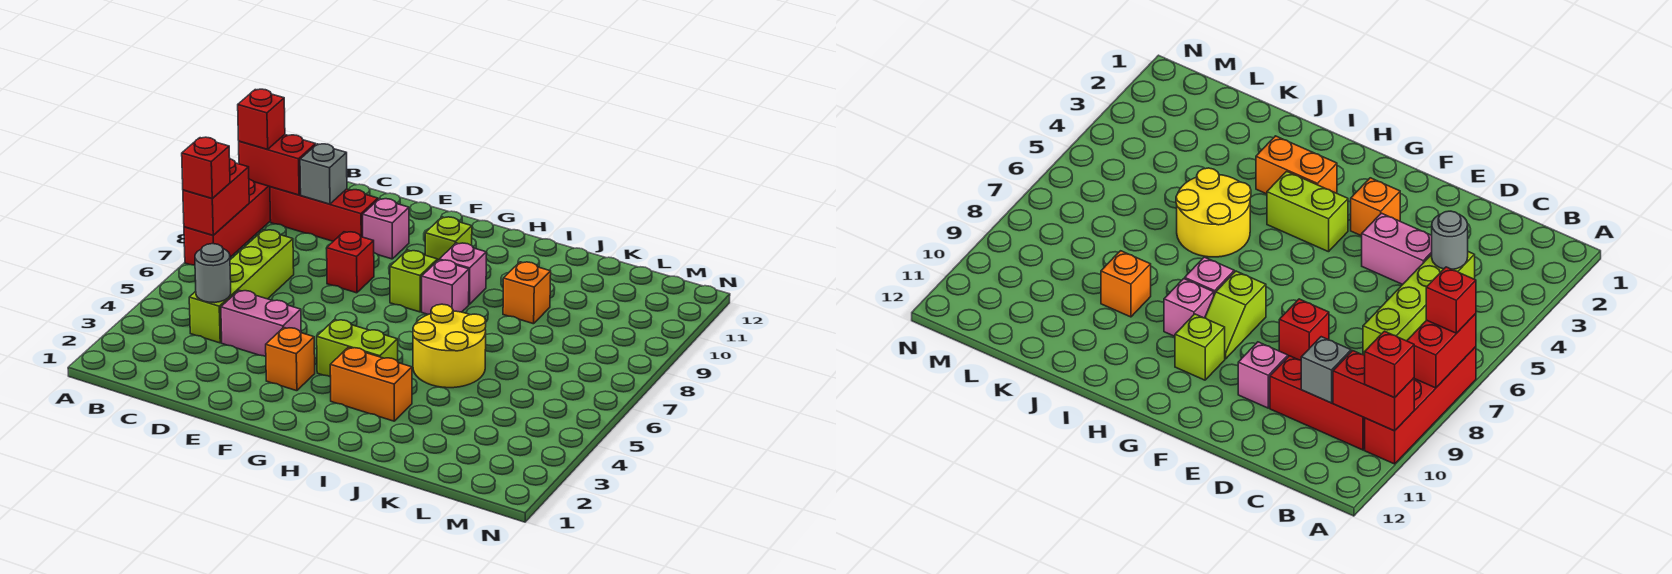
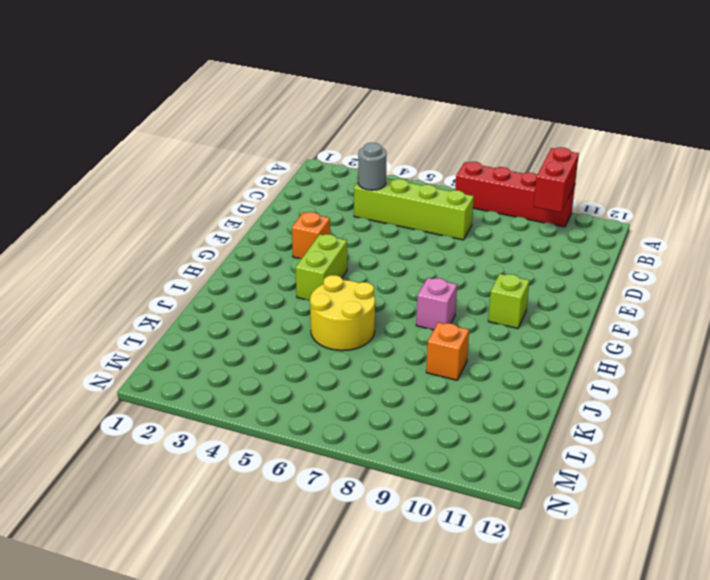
none -> red brick B10:D10 level 1
none -> pink brick D4:E4 level 1
none -> red brick E8 level 1

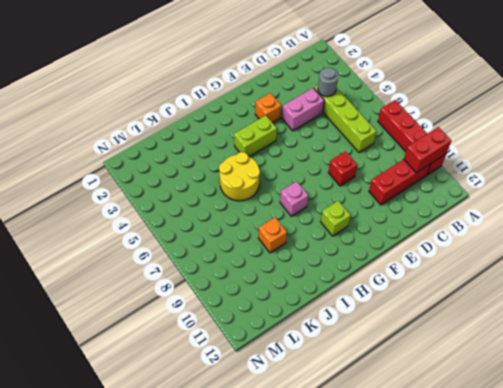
none -> pink brick E10 level 1
none -> lime slope G8:G9 level 1 top 8
none -> orange brick H3:I3 level 1

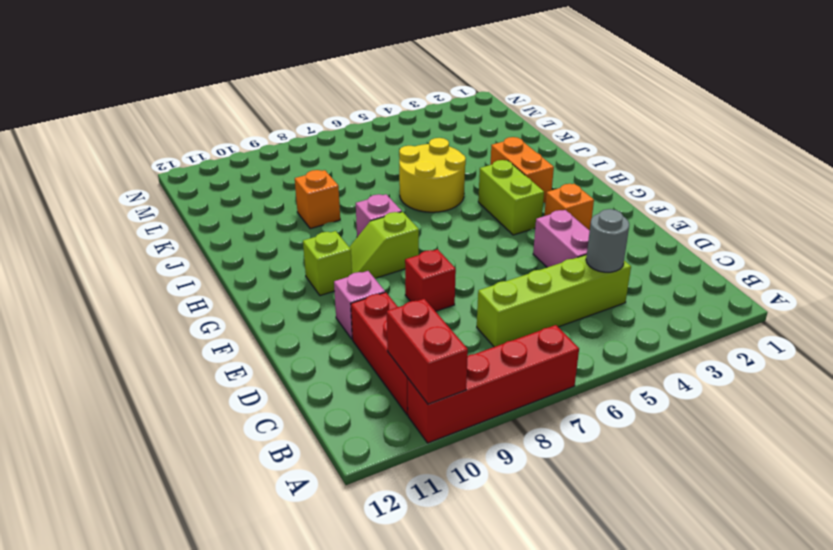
none -> pink brick H9 level 1
none -> red brick A7:A8 level 2
none -> grey brick C10 level 2

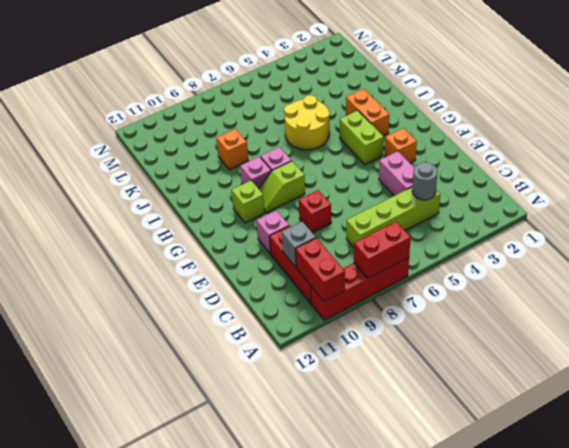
none -> red brick A7 level 3
none -> red brick A10 level 3

